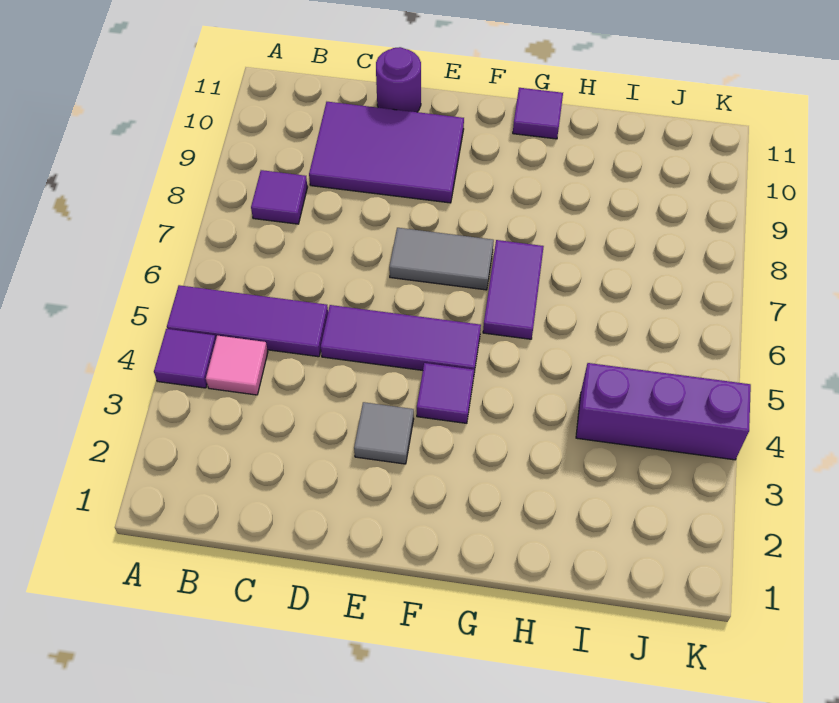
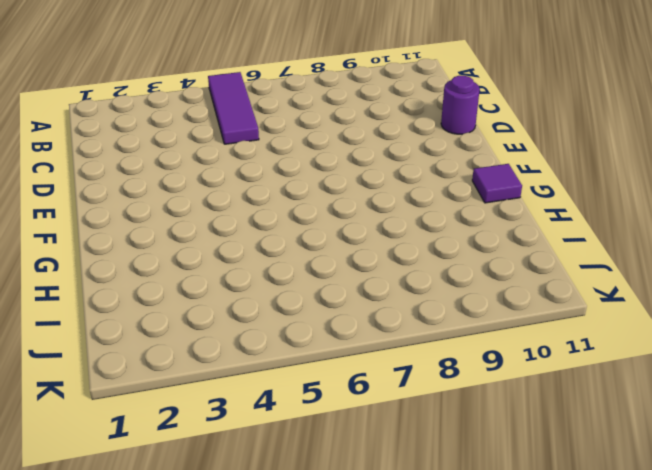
none -> purple tile A4 level 1
none -> pink tile B4 level 1
none -> purple tile B8 level 1

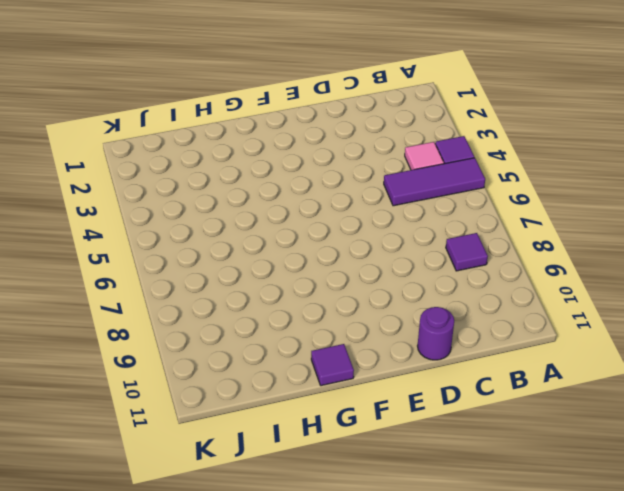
none -> purple tile C9:E10 level 1
none -> purple tile D5:F5 level 1
none -> grey tile E3 level 1

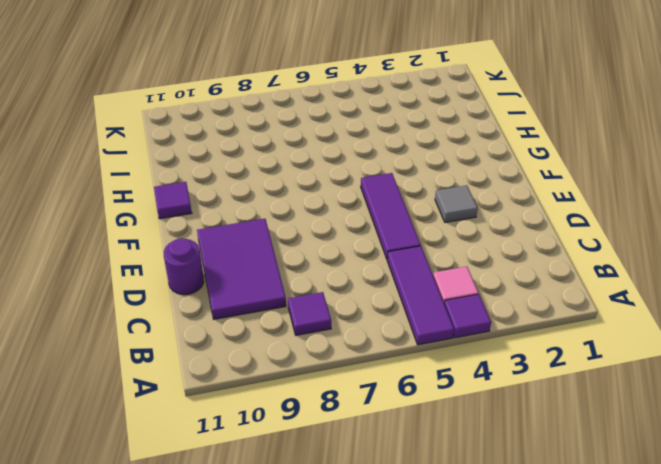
none -> grey tile E7:F7 level 1
none -> purple tile F4 level 1
none -> purple tile G6:G7 level 1

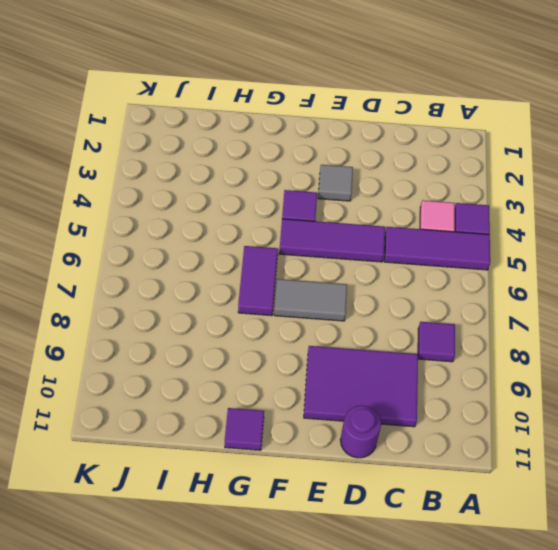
none -> purple brick I4:K4 level 1

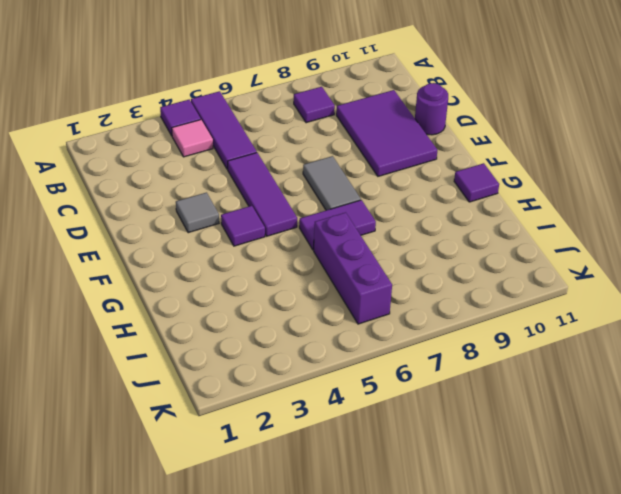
purple brick H6:J6 level 1 -> purple brick I4:K4 level 1

